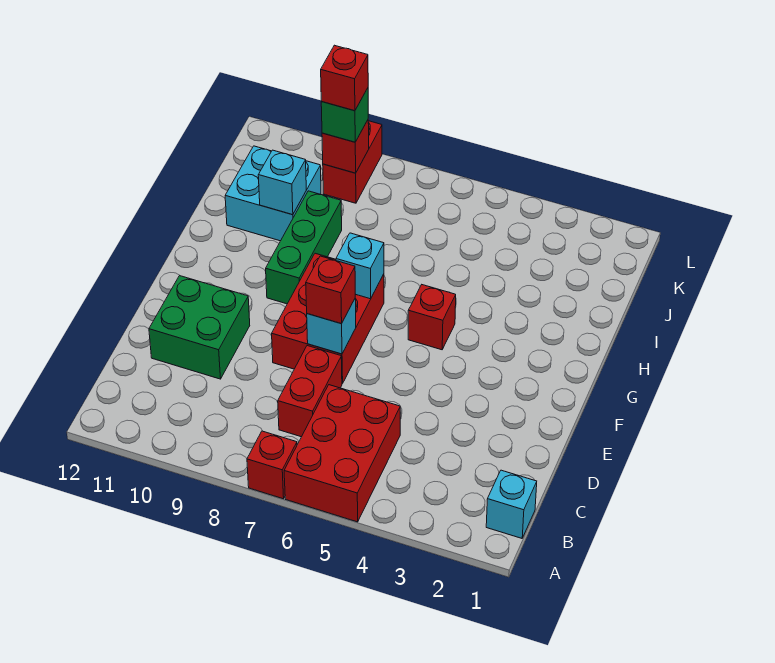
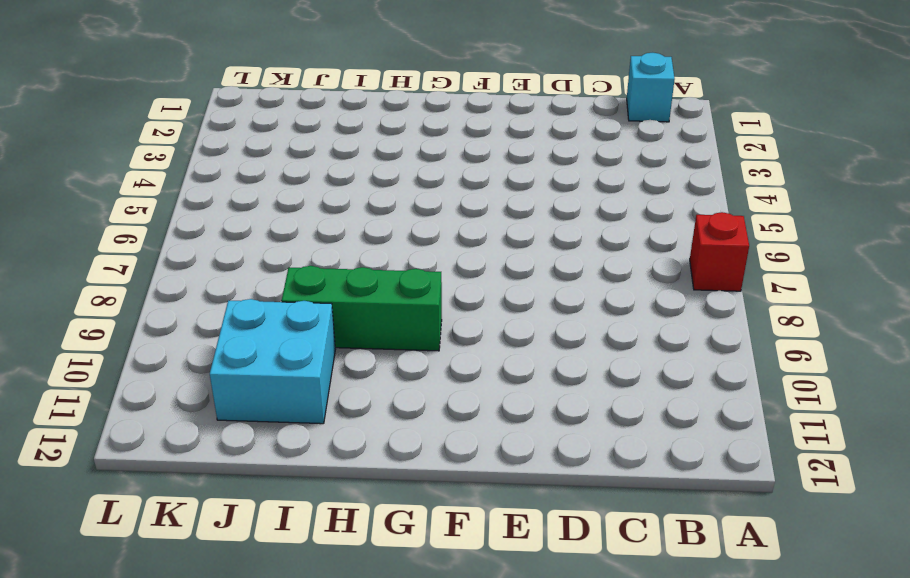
none -> red brick A5:C6 level 1
none -> red brick C7:D7 level 1
none -> green brick D10:E11 level 1

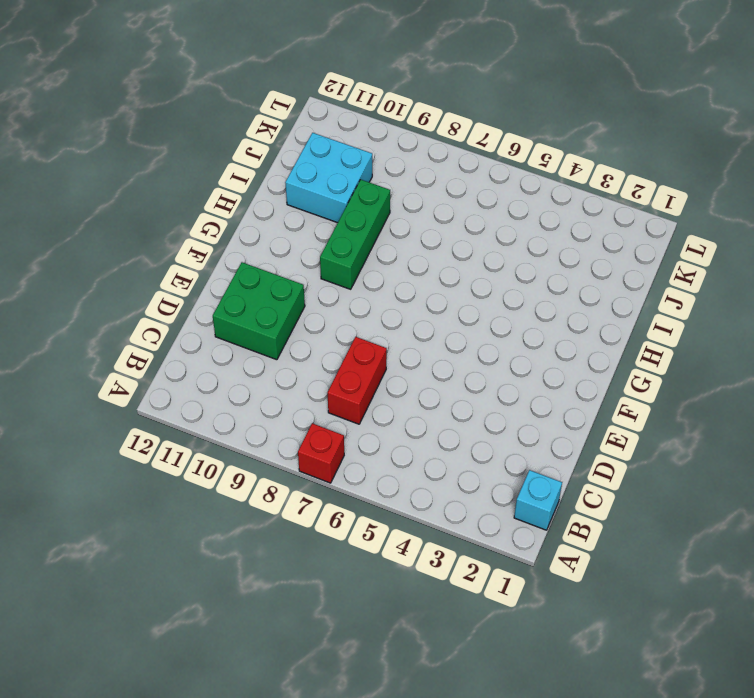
none -> red brick A5:C6 level 1
none -> red brick E7:G8 level 1
none -> red brick G5 level 1

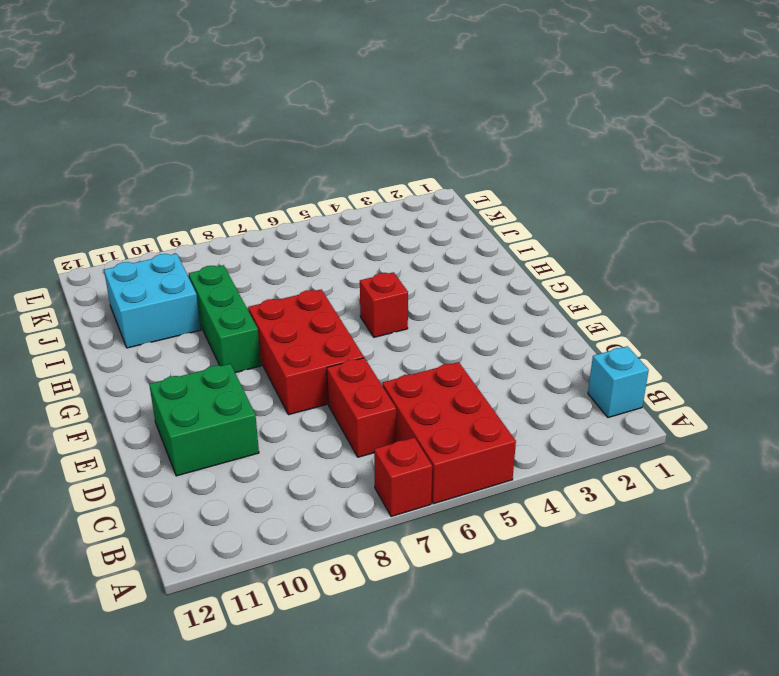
none -> red brick K9:L9 level 1
none -> cyan brick E7 level 2
none -> cyan brick G7 level 2

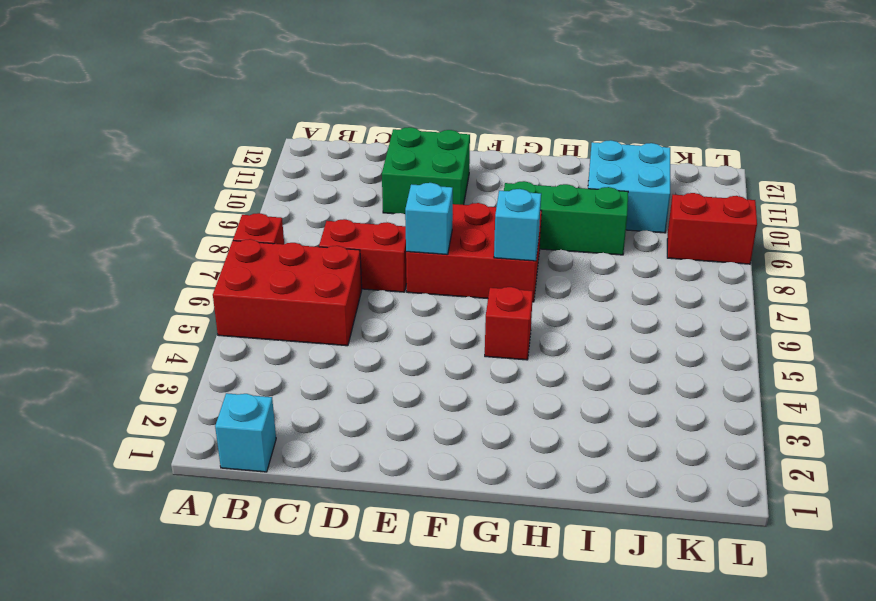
none -> cyan brick I10 level 2
none -> red brick K9 level 2
none -> red brick E7 level 3

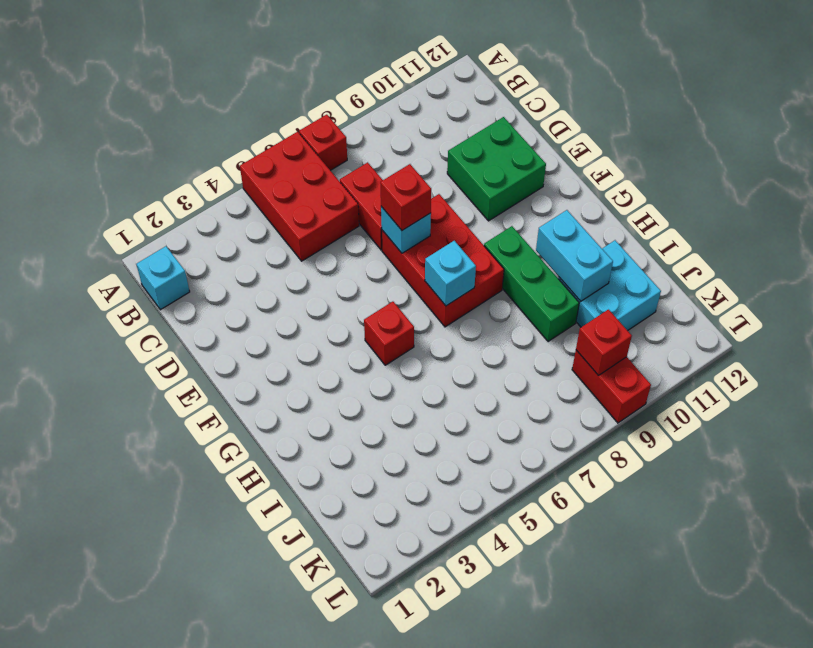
cyan brick H10:I10 level 2 -> cyan brick I10 level 2
none -> green brick K9 level 3
none -> red brick K9 level 4

